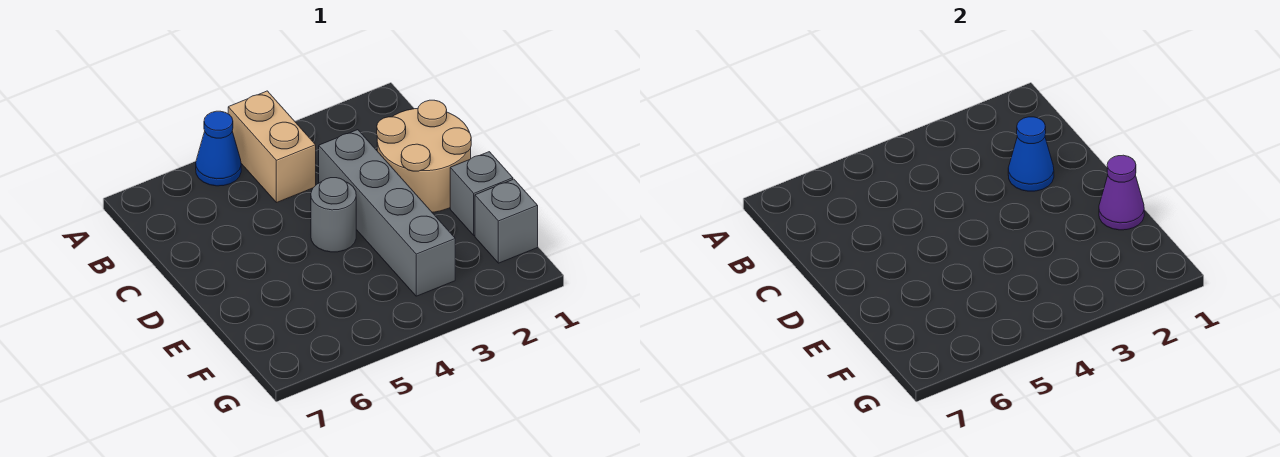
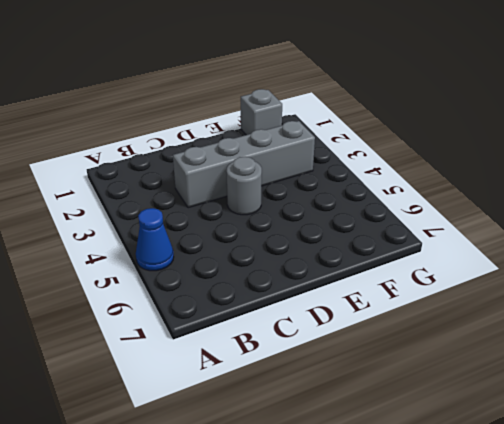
none -> tan brick A4:B4 level 1
none -> tan round brick C1:D2 level 1

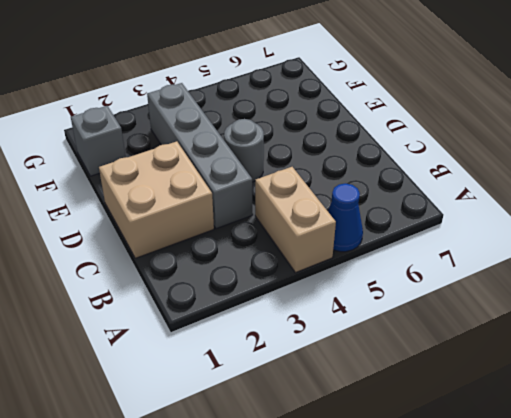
tan brick C1:D2 level 1 -> tan round brick C1:D2 level 1
none -> grey brick E1 level 1
none -> blue cone C2 level 2

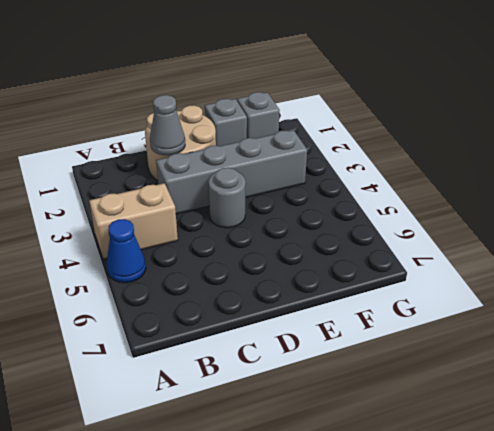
grey cone C2 level 2 -> blue cone C2 level 2
none -> purple cone E1 level 2

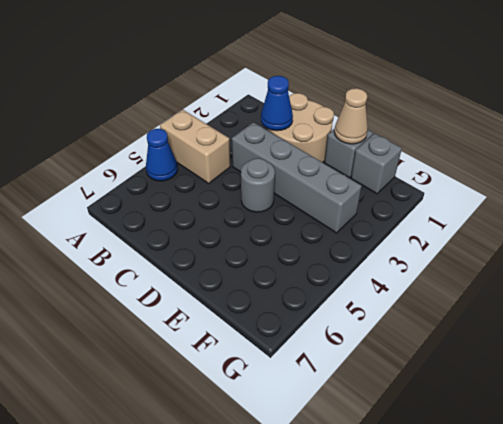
tan cone E1 level 2 -> purple cone E1 level 2

